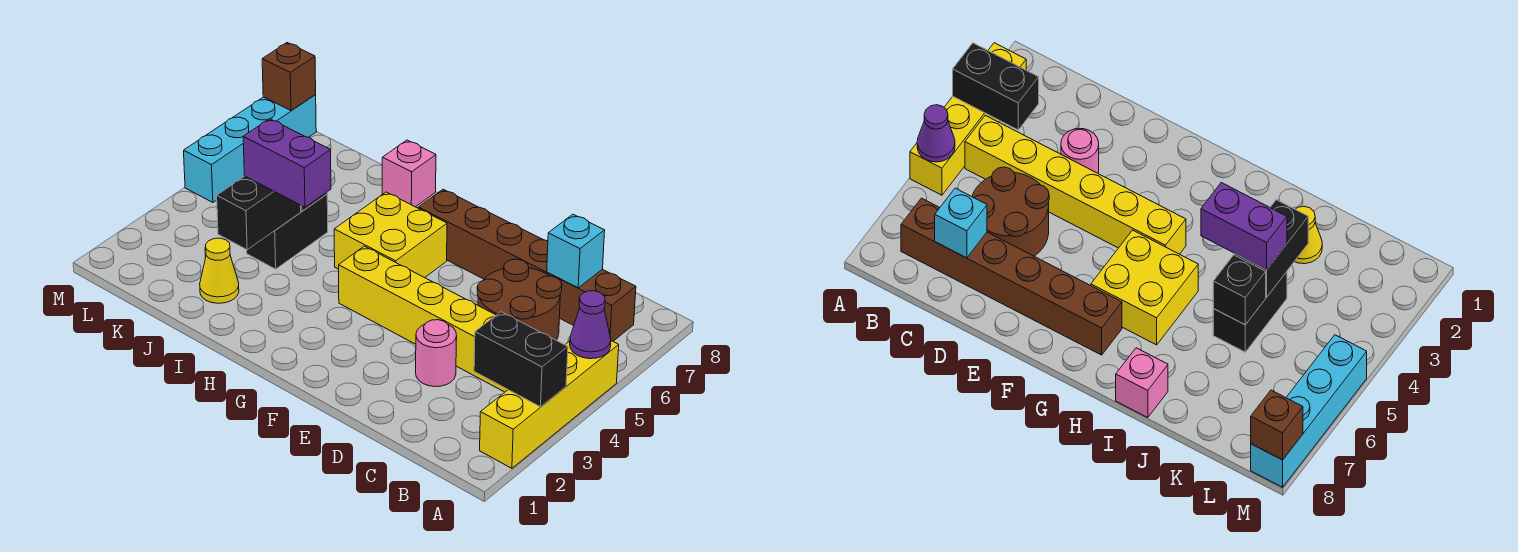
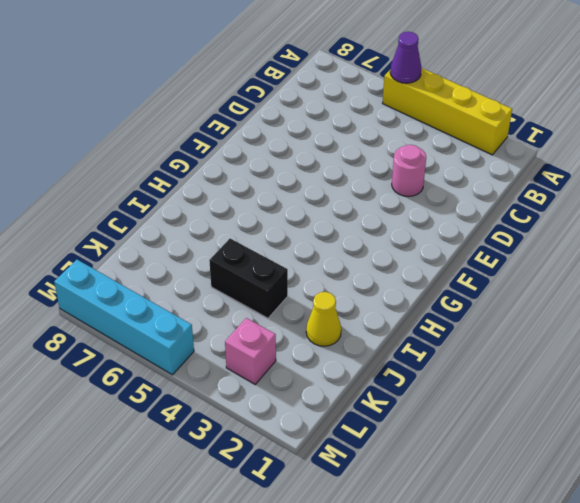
pink brick L3 level 1 -> pink brick I8 level 1
none -> yellow brick B4:G4 level 1
none -> brown brick B7:G7 level 1
none -> brown round brick C5:D6 level 1

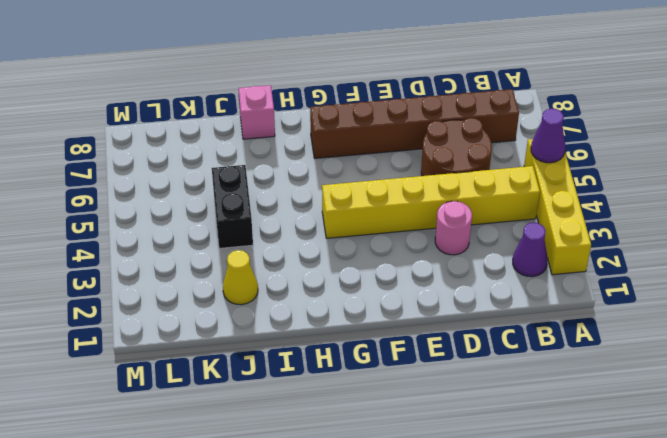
purple cone B2 level 1 -> none
none -> yellow brick G5:H6 level 1
none -> cyan brick M5:M8 level 1
none -> black brick A3:B3 level 2

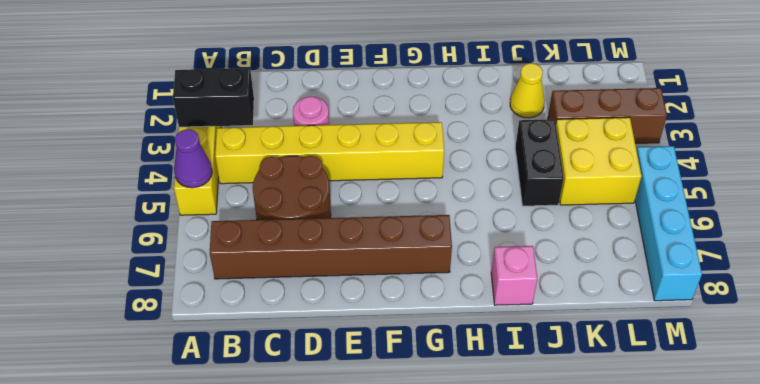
brown brick K3:M3 level 1 -> none
yellow brick K4:L5 level 1 -> yellow brick G5:H6 level 1
none -> cyan brick C7 level 2
none -> black brick J3:J4 level 2
none -> black brick J5 level 2

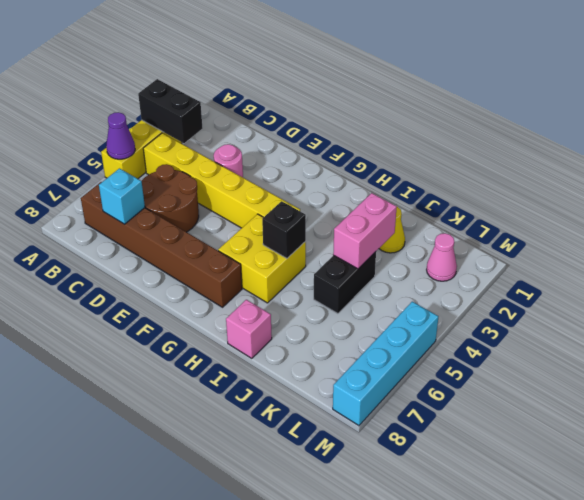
black brick H5 level 2 -> black brick J5 level 2
pink brick J3:J4 level 2 -> black brick J3:J4 level 2
pink cone L2 level 1 -> none
none -> brown brick M8 level 2
none -> purple brick I4:J4 level 3

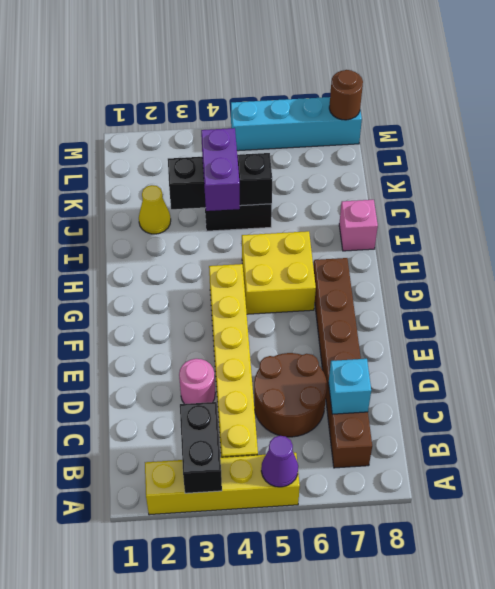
brown round brick M8 level 2 -> brown brick M8 level 2

